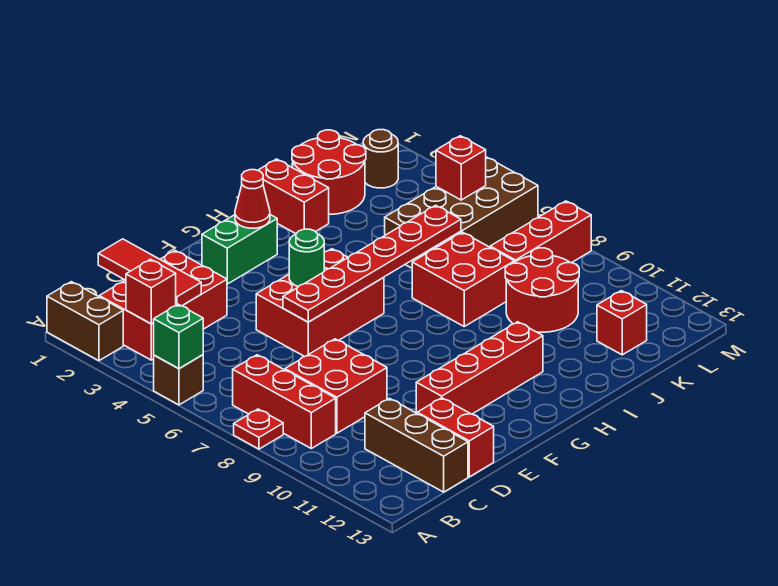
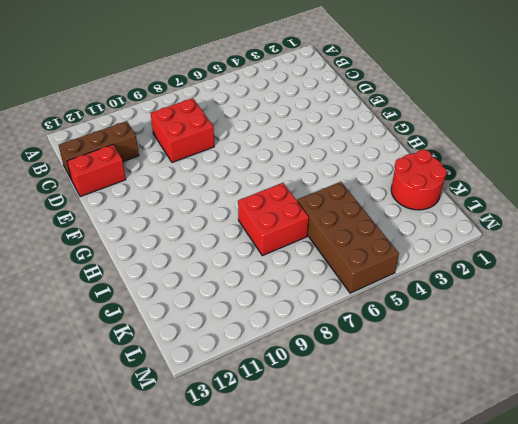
none -> brown brick A1:A2 level 1
none -> brown brick A5 level 1
none -> red plate A8 level 1

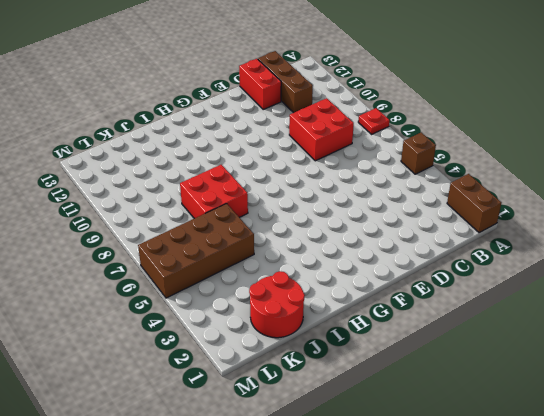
none -> red brick B2:D3 level 1
none -> red brick B7:B9 level 1
none -> red brick E5:G6 level 1

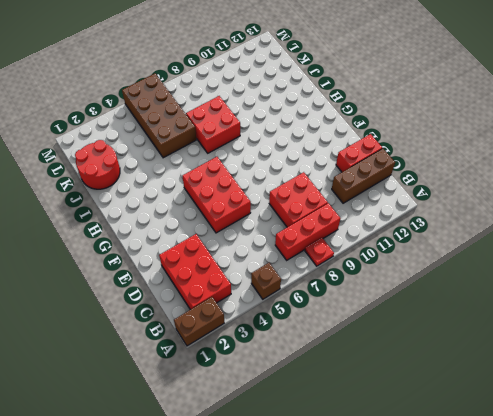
none -> red brick E11:H11 level 1
none -> green brick F2:G2 level 1
none -> red brick I1:I2 level 1

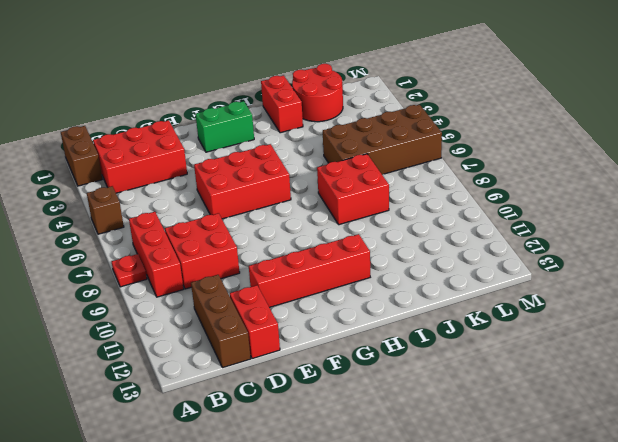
none -> red round brick J9:K10 level 1
none -> red brick K8:M8 level 1
none -> red brick K12 level 1

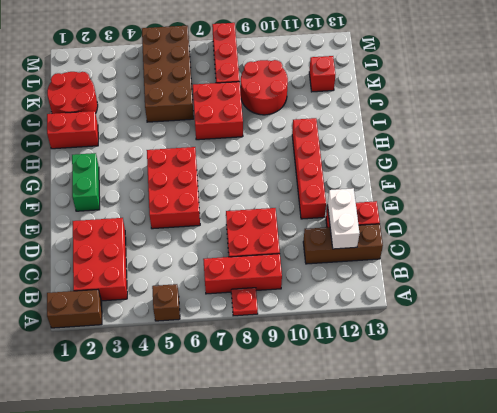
white brick C12:D12 level 2 -> none
none -> brown round brick L2 level 1
none -> green brick A5 level 2
none -> red brick B3 level 2

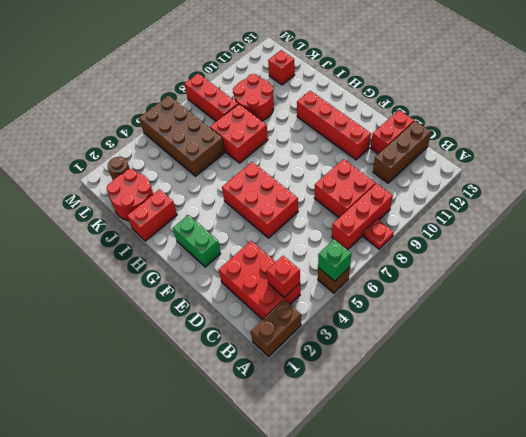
none -> red tile C1:C3 level 2
none -> red plate E6:J6 level 2
none -> green round brick F5 level 2

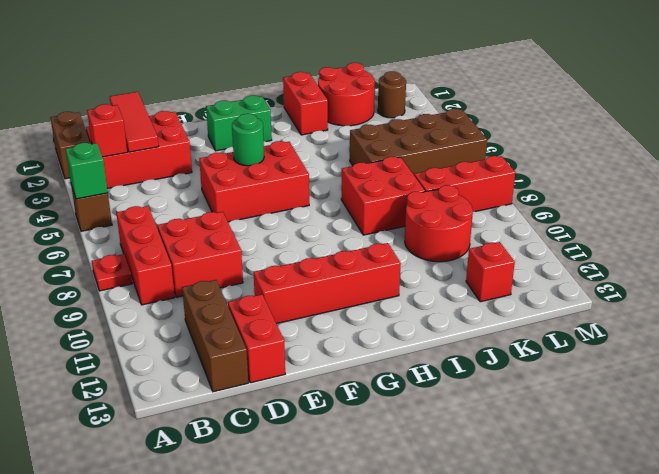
none -> red plate E6:J6 level 2
none -> red cone G2 level 2
none -> red brick L5 level 2

